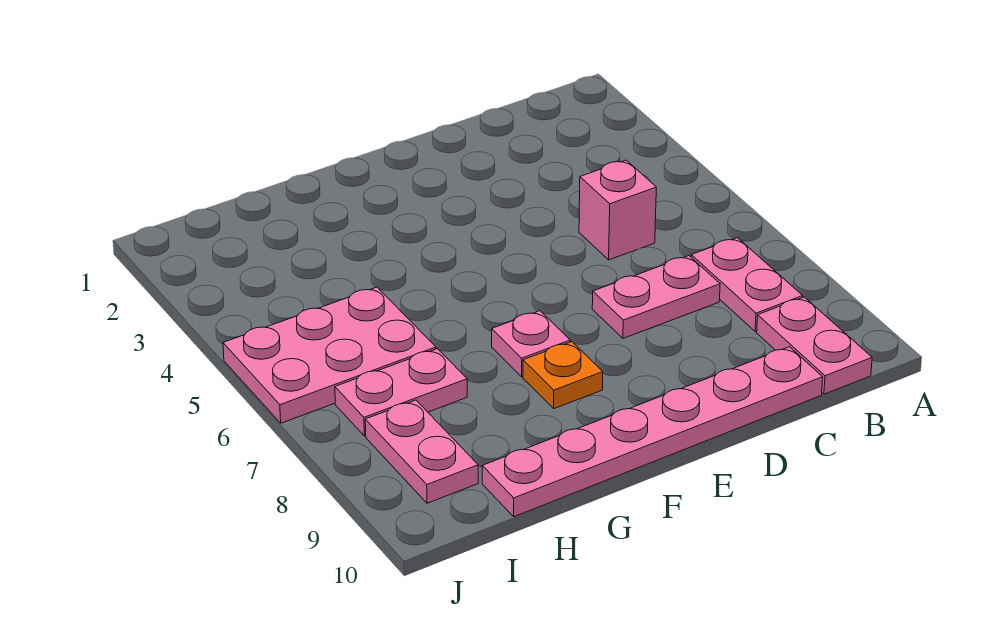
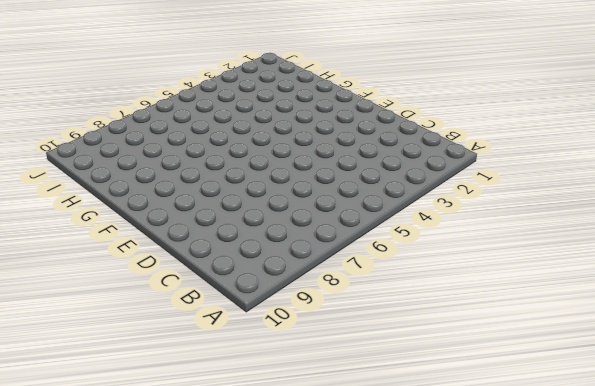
none -> pink plate B7:B8 level 1
none -> pink plate B9:B10 level 1

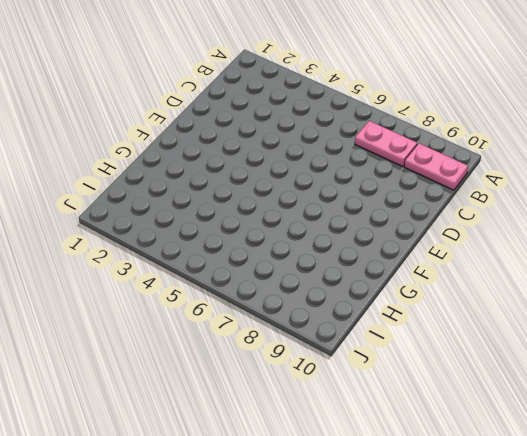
none -> pink brick C5 level 1
none -> pink plate C7:D7 level 1

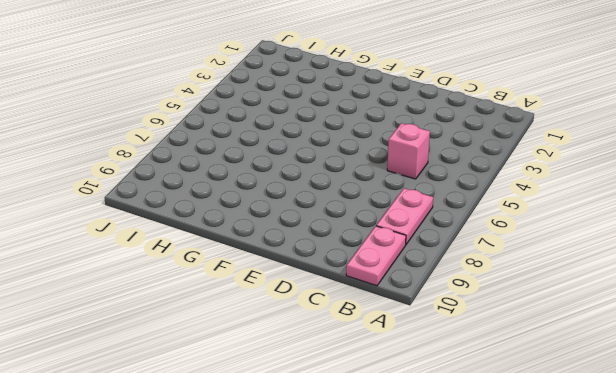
none -> pink plate C7:D7 level 1
none -> pink plate C10:H10 level 1

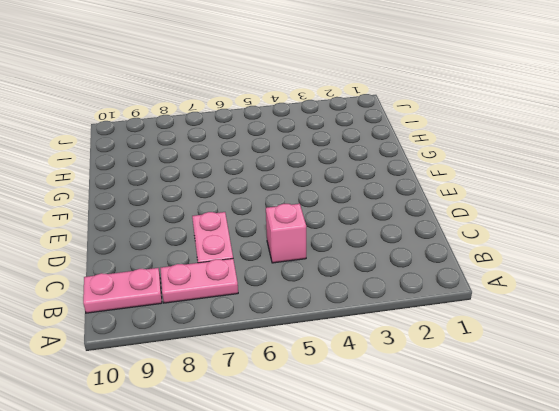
none -> pink plate C10:H10 level 1
none -> pink plate F7 level 1

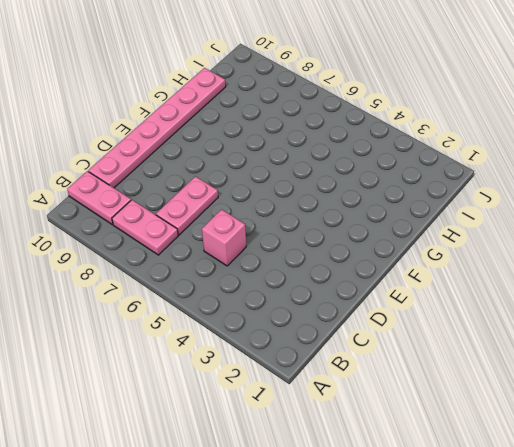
none -> pink plate F7 level 1
none -> orange plate F8 level 1

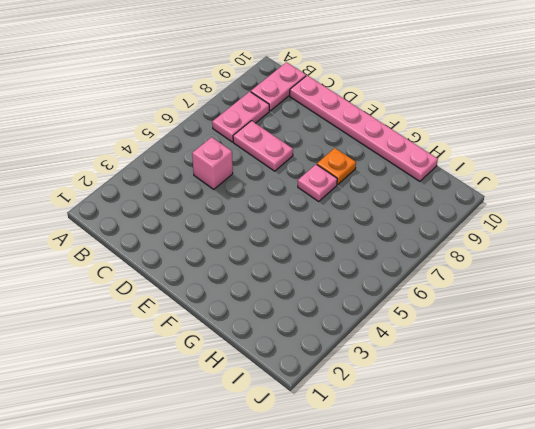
none -> pink plate H5:J6 level 1
none -> pink plate H7:I7 level 1

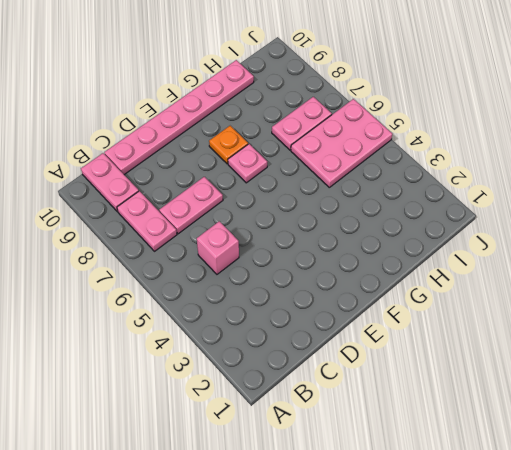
none -> pink plate I8:I9 level 1

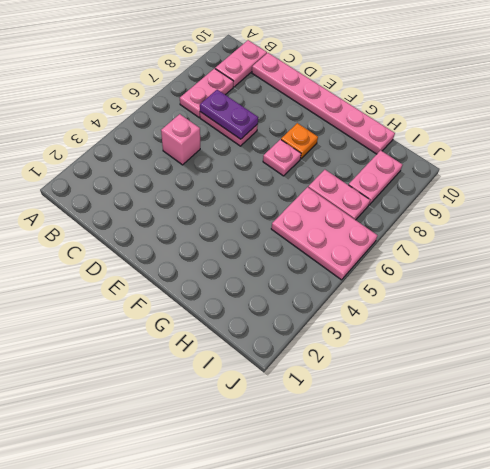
purple plate C7:D7 level 2 -> none

